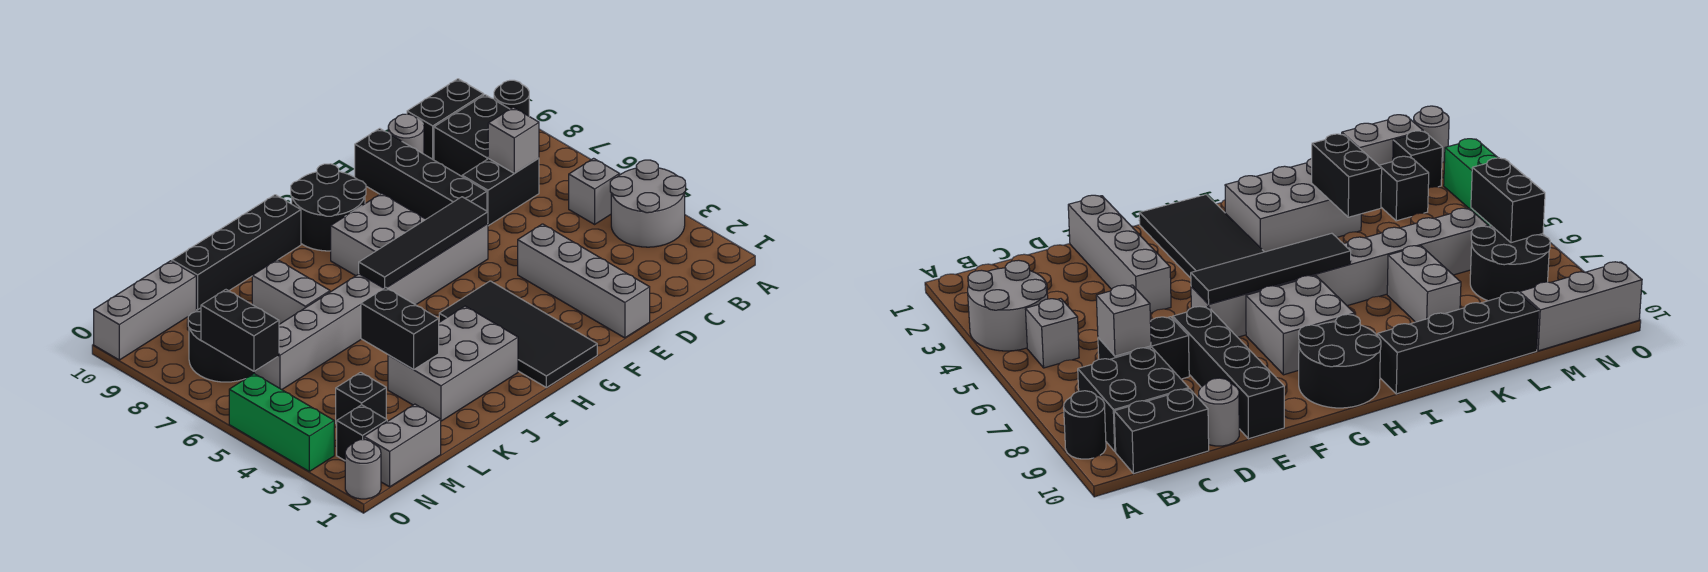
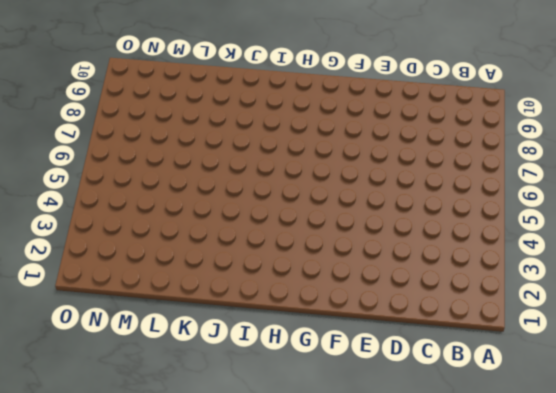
none -> grey round brick A3:B4 level 1
none -> black round brick A9 level 1
none -> grey brick B5 level 1

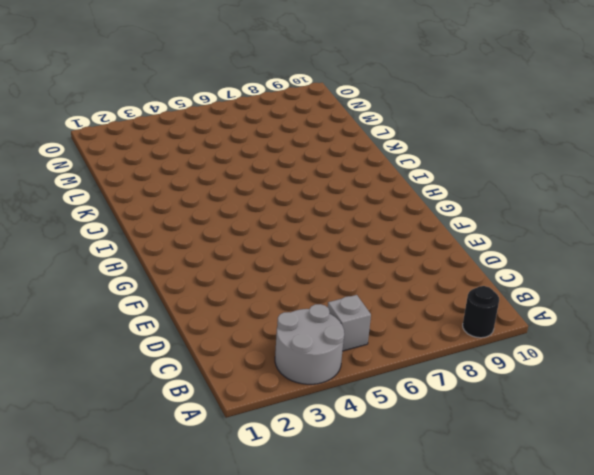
none -> black brick B8:C9 level 1
none -> black brick B10:C10 level 1
none -> black brick C7:D7 level 1

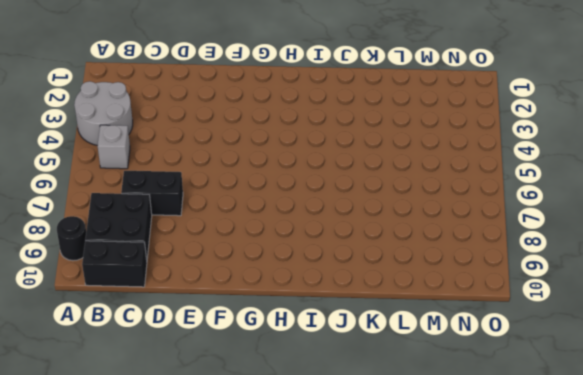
none -> grey round brick D10 level 1
none -> grey brick E1:E4 level 1
none -> black brick E7:E10 level 1

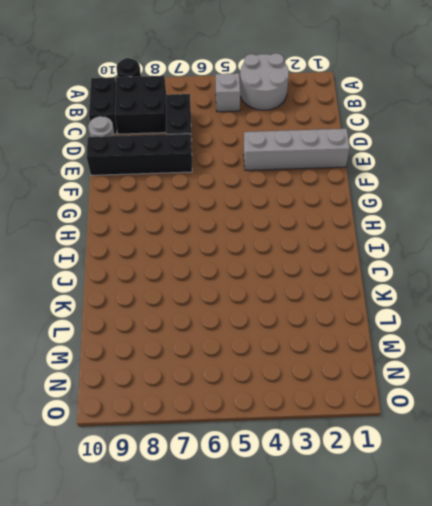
none -> grey brick F6:M6 level 1
none -> black tile G1:H4 level 1
none -> grey brick G7:H8 level 1

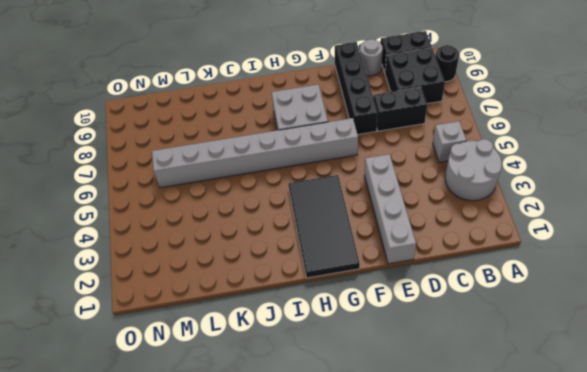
none -> black round brick G9:H10 level 1
none -> grey brick I2:K3 level 1
none -> black brick I10:L10 level 1

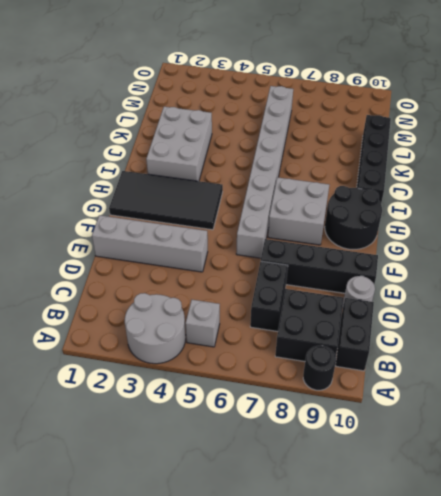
none -> grey brick K7:K8 level 1
none -> grey brick M1:N1 level 1
none -> black brick M3 level 1

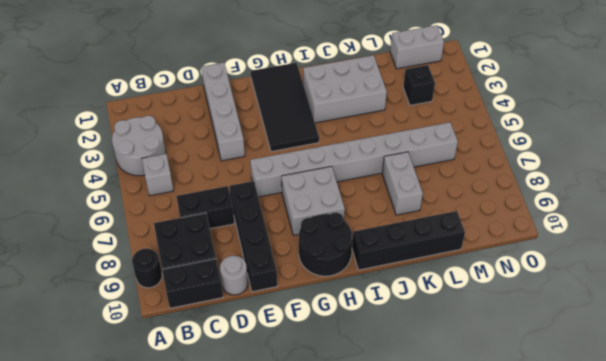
none -> black round brick M7:N8 level 1
none -> grey brick M10:O10 level 1
none -> black brick N2 level 1

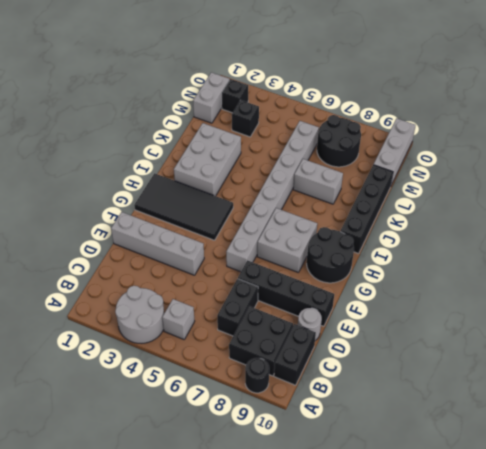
none -> grey round brick O1 level 1
none -> green brick O3:O5 level 1
none -> grey brick C7 level 2

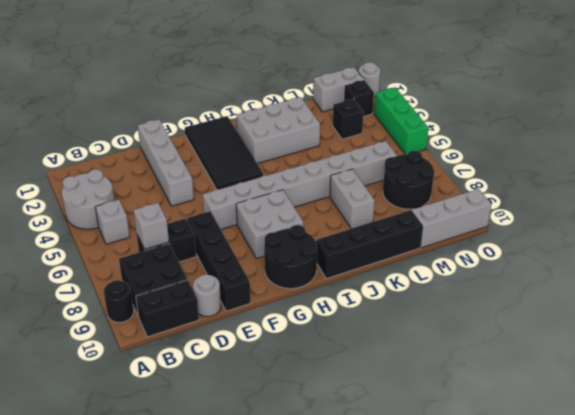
none -> black tile F6:I6 level 2
none -> black brick K3:K4 level 2
none -> black brick N6:N7 level 2

